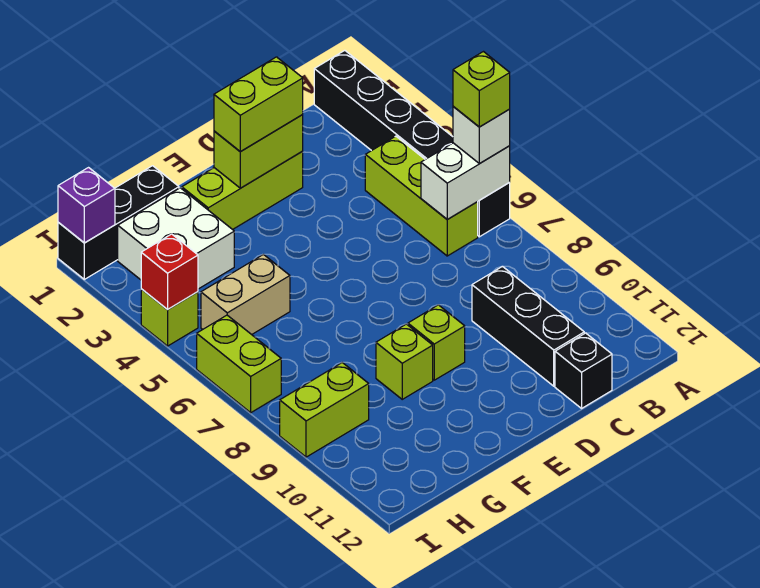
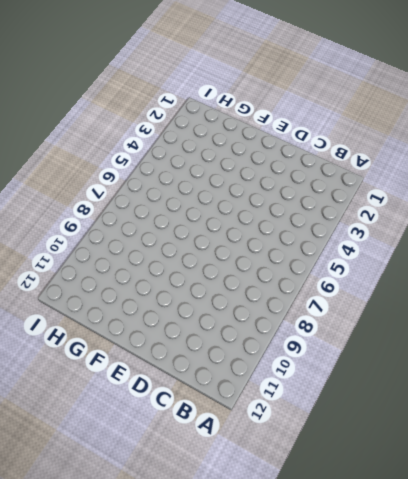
none -> black brick A1:A6 level 1
none -> lime brick B4:B6 level 1
none -> black brick C9:C11 level 1

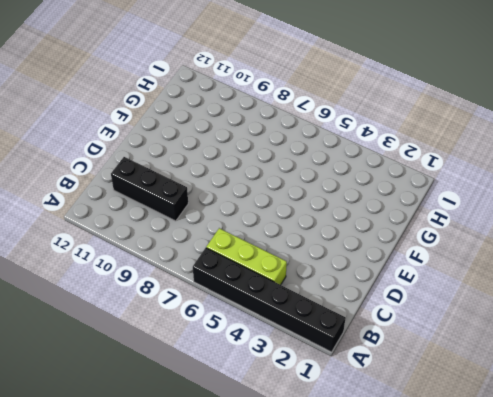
none -> black brick C12 level 1
none -> lime brick D2:F2 level 1
none -> lime brick E9 level 1

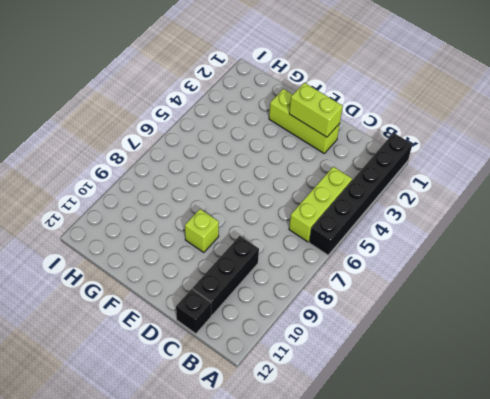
none -> lime brick F9 level 1
none -> black brick G1:I1 level 1
none -> white brick G2:H3 level 1

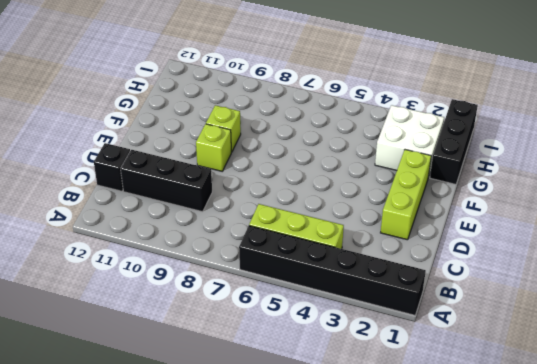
none -> tan brick G5:H5 level 1
none -> lime brick H9:I9 level 1
none -> lime brick I4 level 1

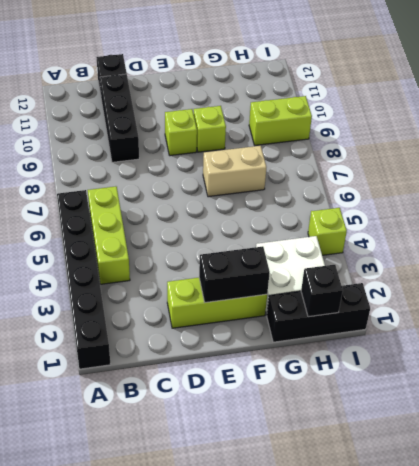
black brick E2:F2 level 2 -> lime brick D2:E2 level 2
tan brick F7:G7 level 1 -> tan brick G5:H5 level 1
black brick H1 level 2 -> none
none -> lime brick I6:I7 level 1
none -> white brick A6:B6 level 2
none -> purple brick I1 level 2

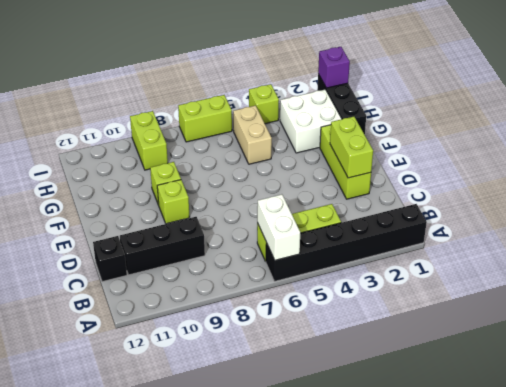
none -> red brick I4 level 2
none -> white brick A6 level 3
none -> lime brick D2:E2 level 3

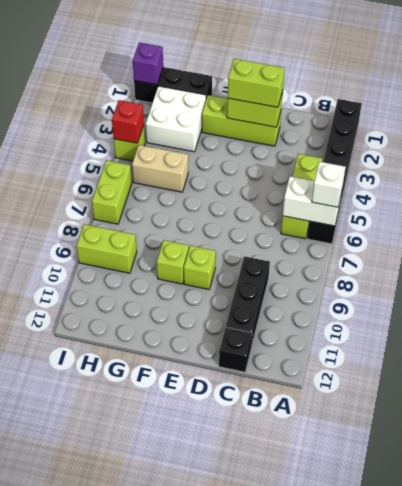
none -> lime brick A6 level 4

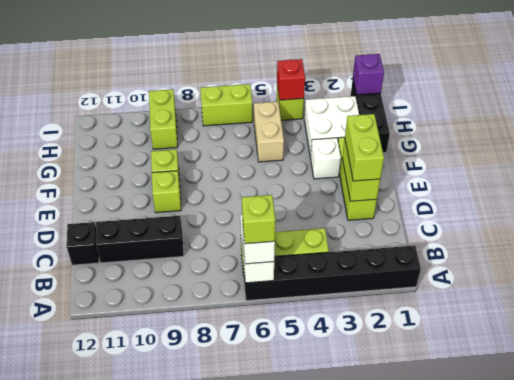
white brick F3 level 1 -> none

